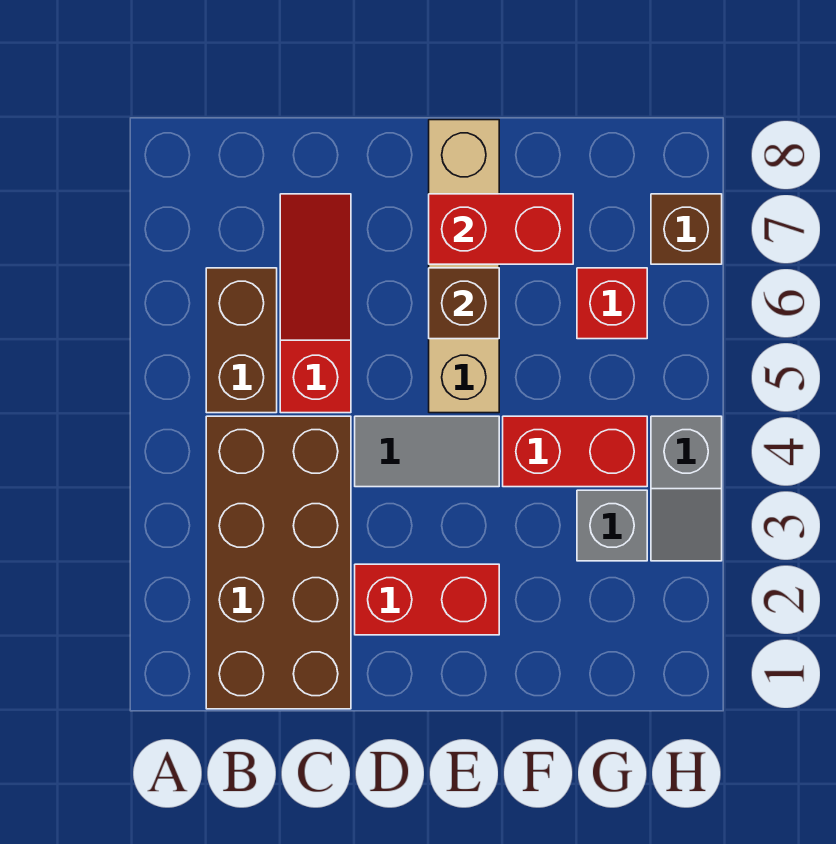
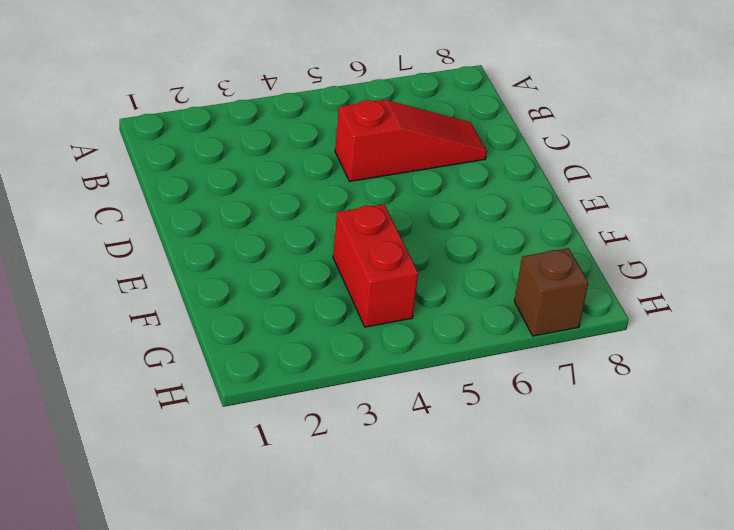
none -> brown brick B1:C4 level 1
none -> brown brick B5:B6 level 1
none -> red brick D2:E2 level 1

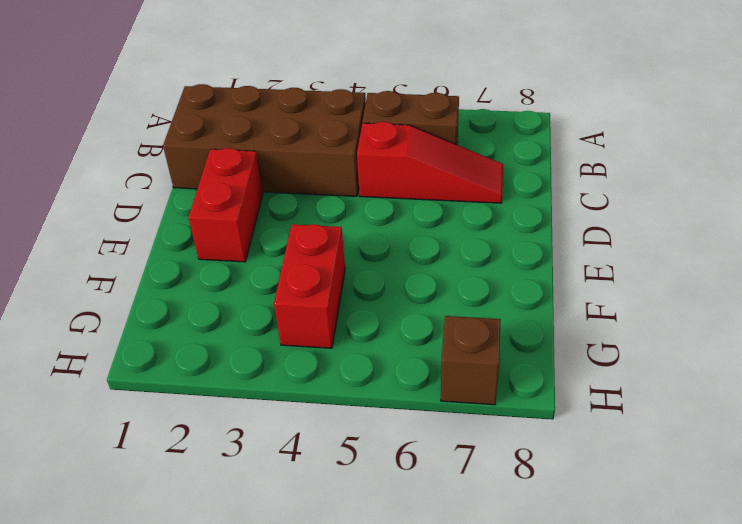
none -> grey tile D4:E4 level 1
none -> tan brick E5:E8 level 1
none -> grey brick G3 level 1

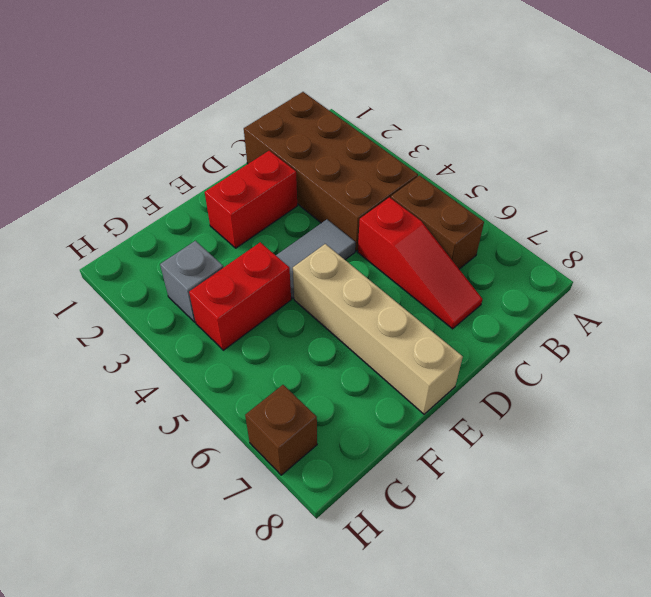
none -> red brick G6 level 1
none -> grey slope H3:H4 level 1 top 4
none -> brown brick E6 level 2

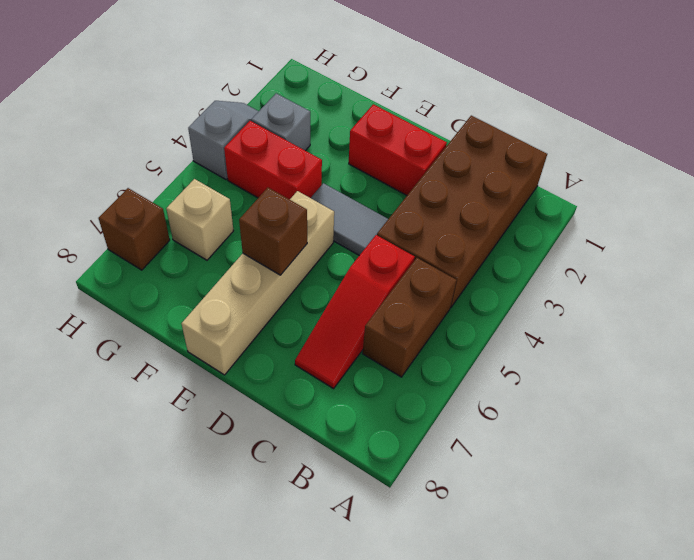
tan brick G6 level 1 -> red brick G6 level 1
none -> red brick E7:F7 level 2

